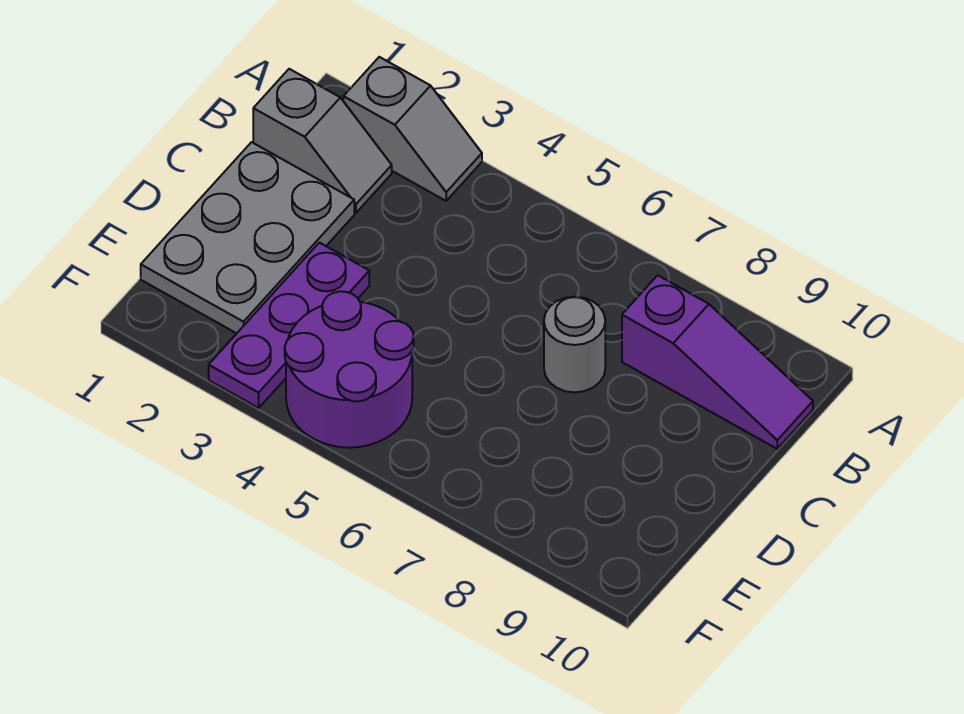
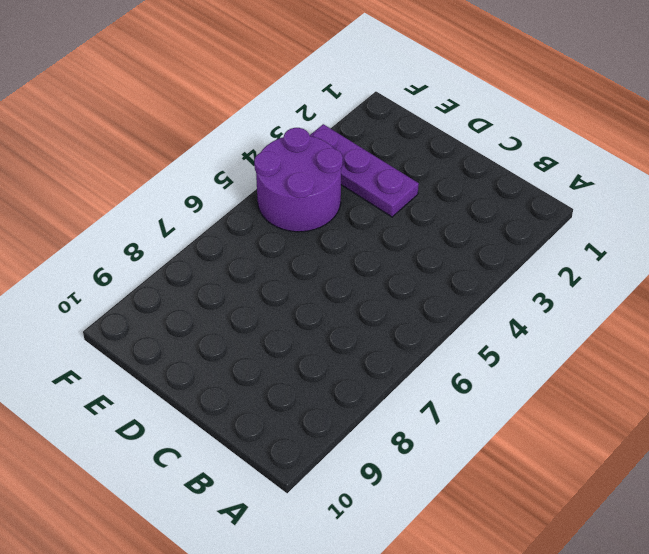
none -> grey slope A2:A3 level 1 top 2
none -> grey slope B1:B2 level 1 top 1

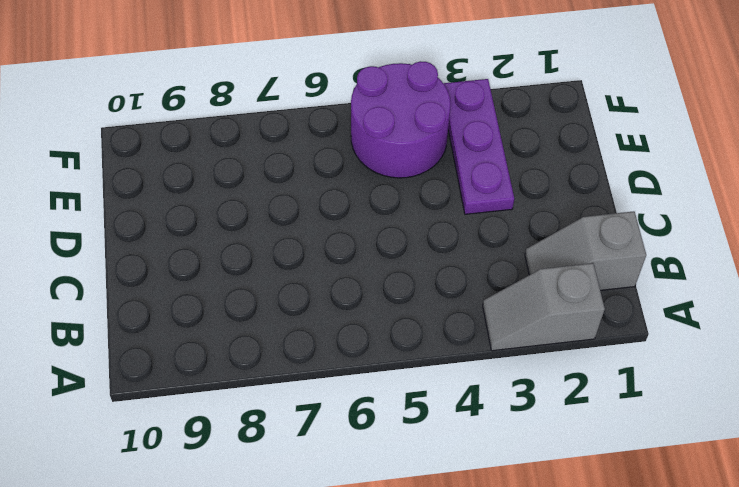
none -> purple slope B8:B10 level 1 top 8
none -> grey plate C1:E2 level 1

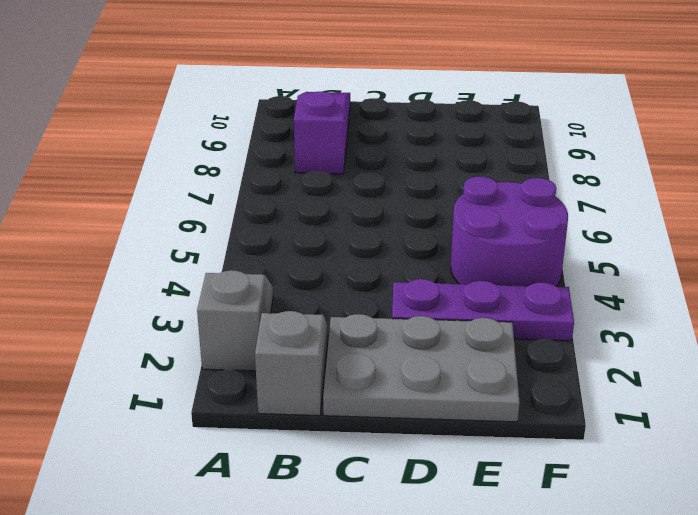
none -> grey round brick C7 level 1

